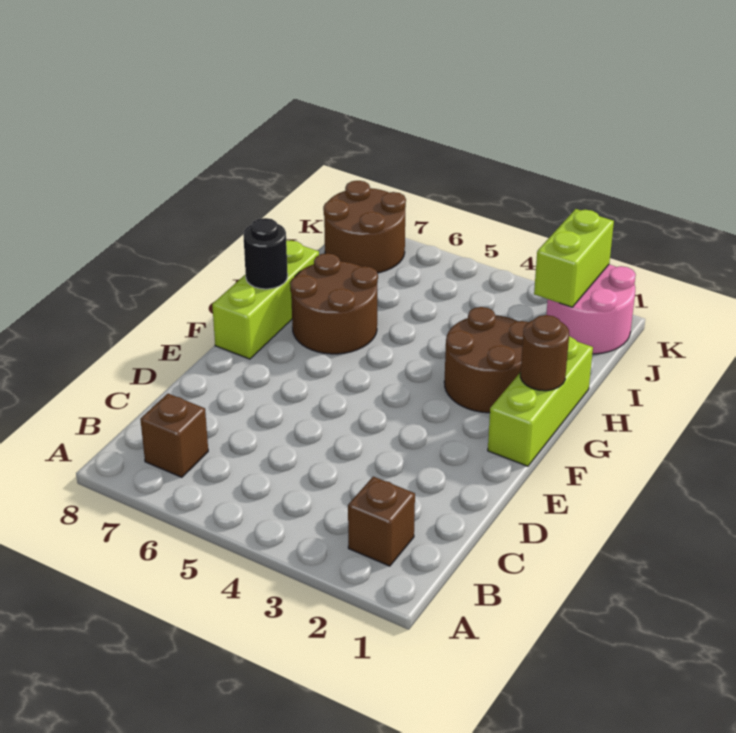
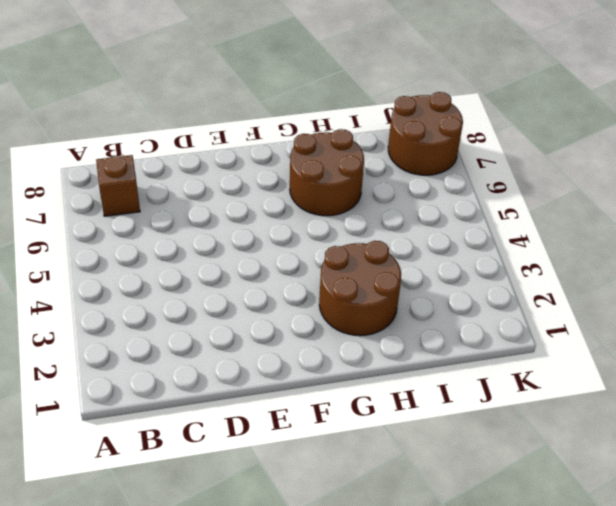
none -> brown brick B2 level 1
none -> lime brick F1:H1 level 1

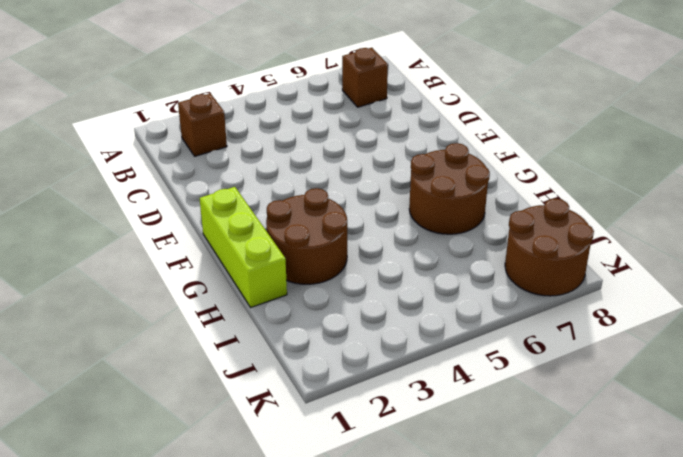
none -> lime brick F8:H8 level 1
none -> pink round brick J1:K2 level 1

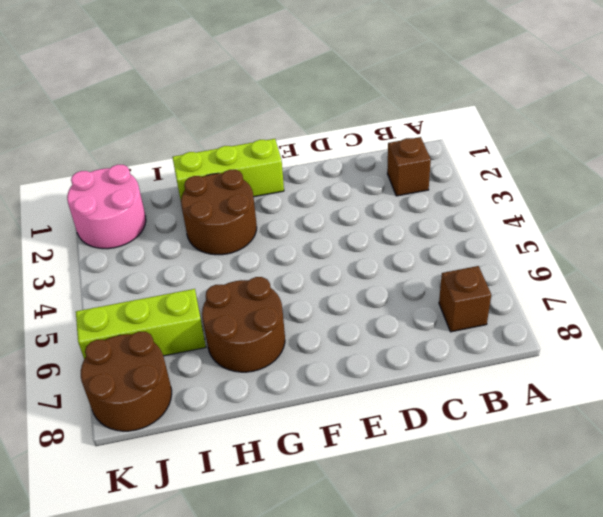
lime brick I6:K6 level 1 -> lime brick F8:H8 level 1
none -> brown round brick G1 level 2
none -> black round brick G8 level 2

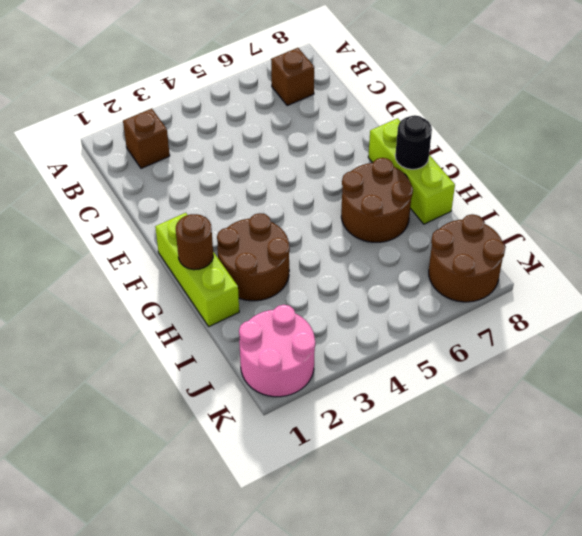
none -> lime brick J2:K2 level 2

